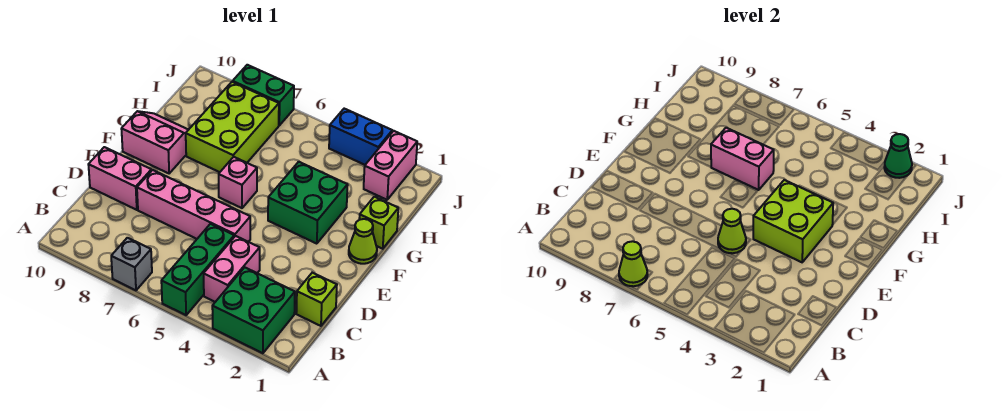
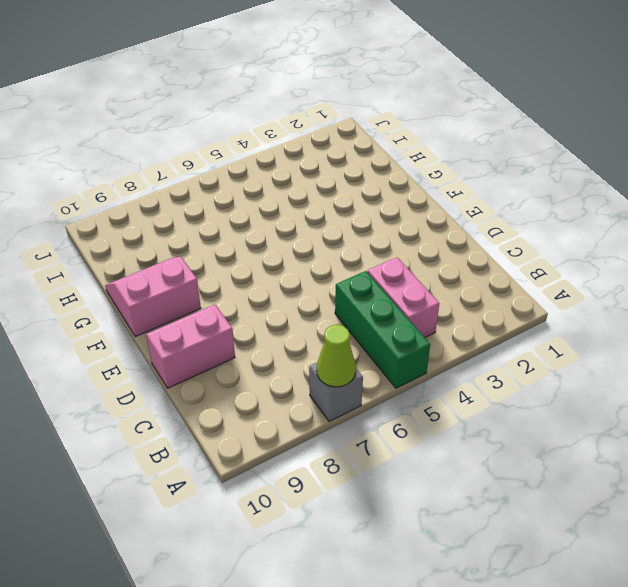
none -> green brick A2:B3 level 1
none -> lime brick C1 level 1
none -> pink brick D5:D8 level 1

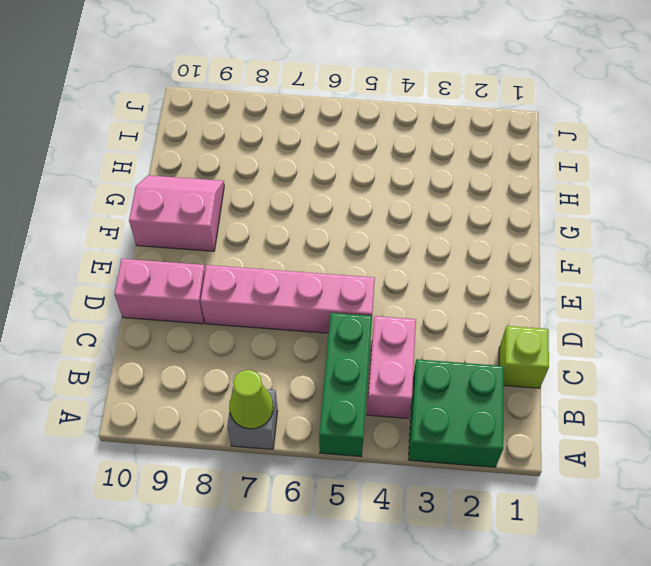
none -> lime cone F1 level 1
none -> green brick F3:G4 level 1
none -> pink brick F6 level 1

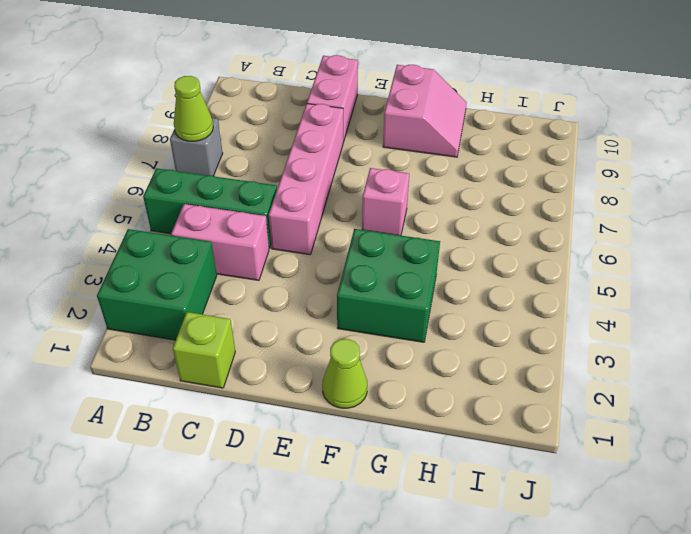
none -> lime brick G1 level 1
none -> lime brick G7:I8 level 1
none -> pink brick I2:J2 level 1

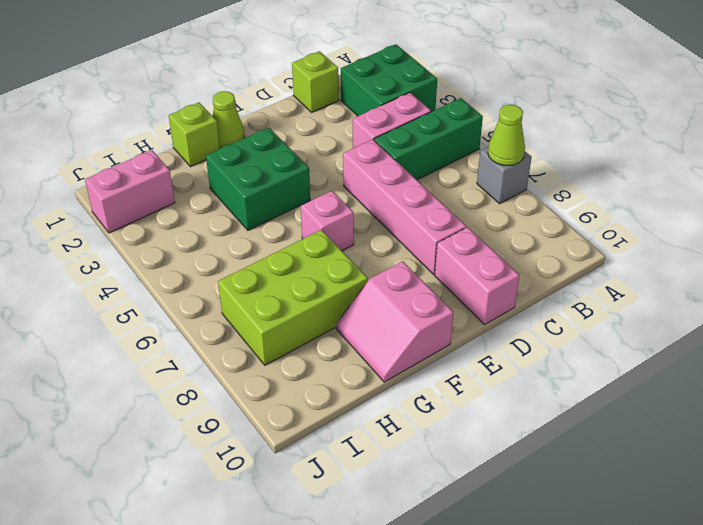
none -> blue brick J3:J4 level 1
none -> green brick J7:J8 level 1
none -> lime cone D5 level 2

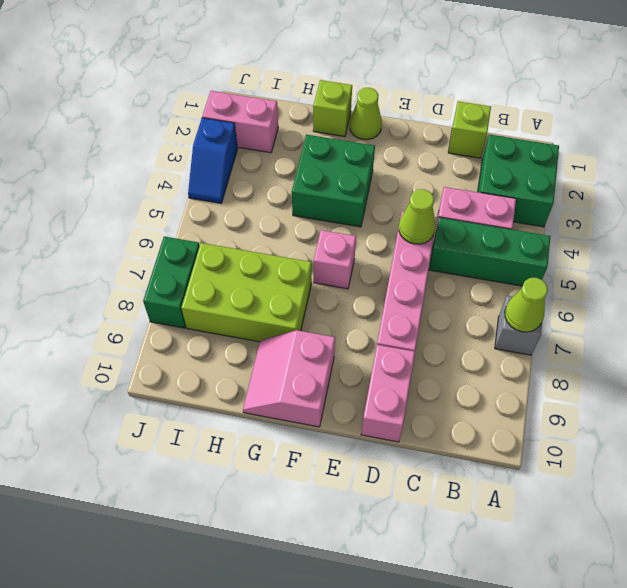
blue slope J3:J4 level 1 top 3 -> blue brick J3:J4 level 1
none -> lime brick E3:F4 level 2
none -> pink brick G6:G7 level 2
none -> green cone J2 level 2

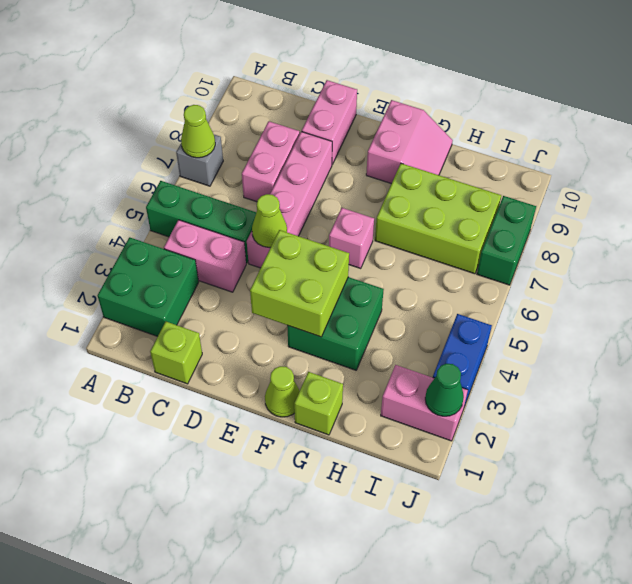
pink brick C7:C8 level 1 -> pink brick G6:G7 level 2

